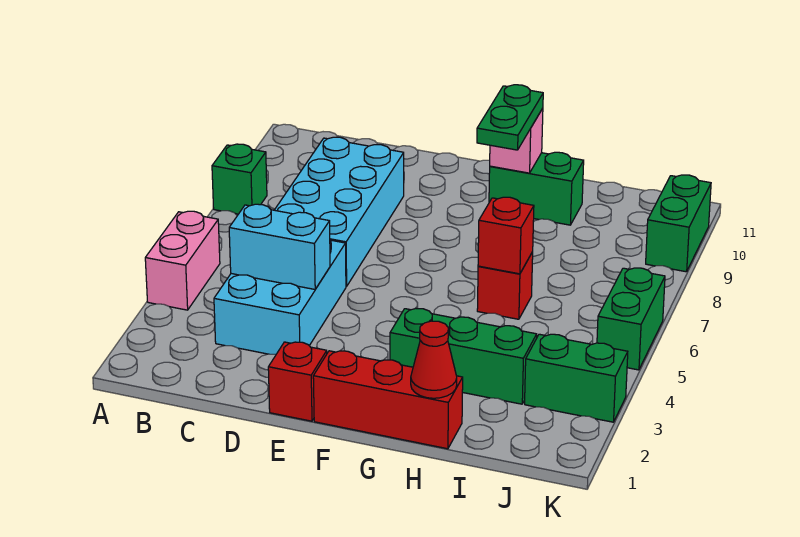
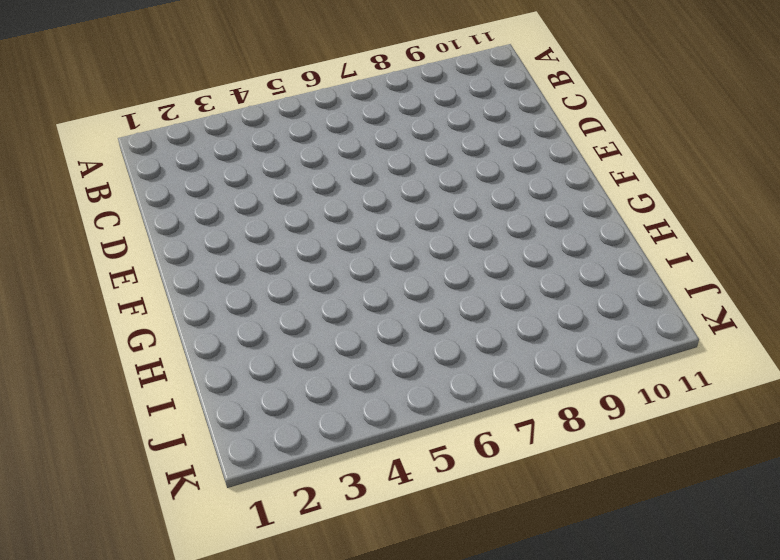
none -> pink brick A4:A5 level 1
none -> green brick A8 level 1
none -> cyan brick C3:D5 level 1

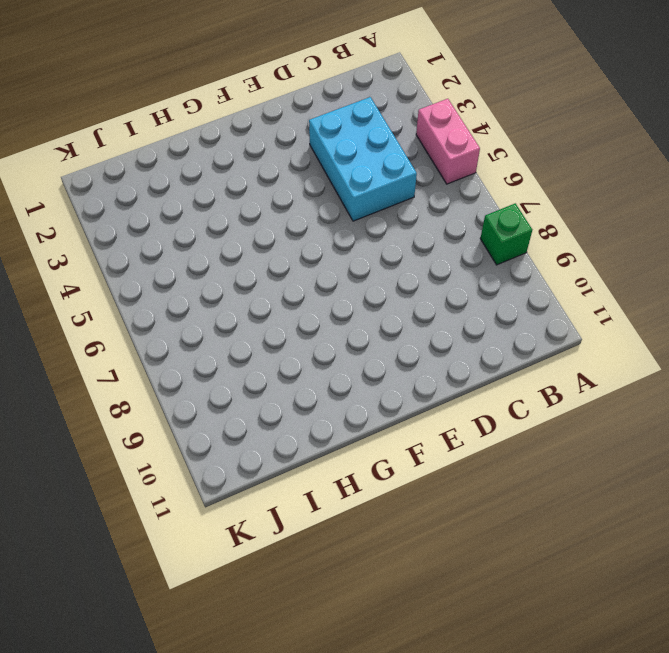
none -> cyan brick C6:D9 level 1
none -> red brick E1 level 1
none -> red brick F1:H1 level 1

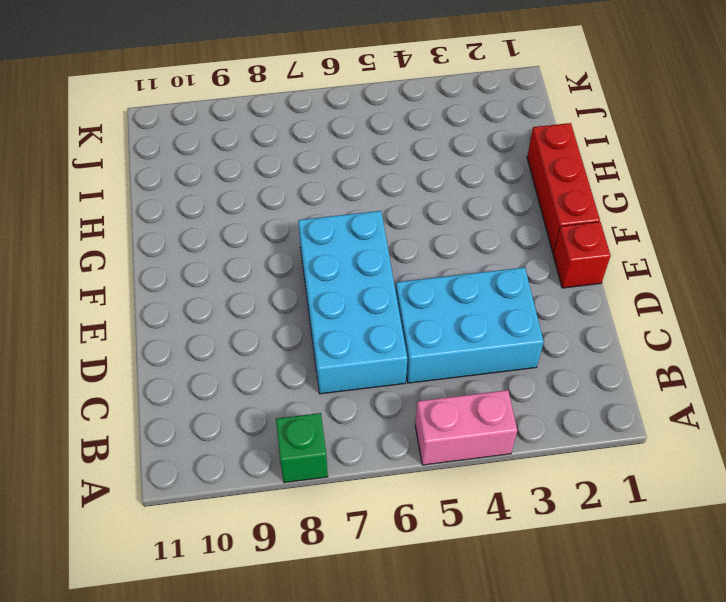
cyan brick C6:F7 level 1 -> cyan brick C6:D9 level 1
none -> green brick G3:I3 level 1
none -> green brick G10:H10 level 1
none -> red brick H6 level 1

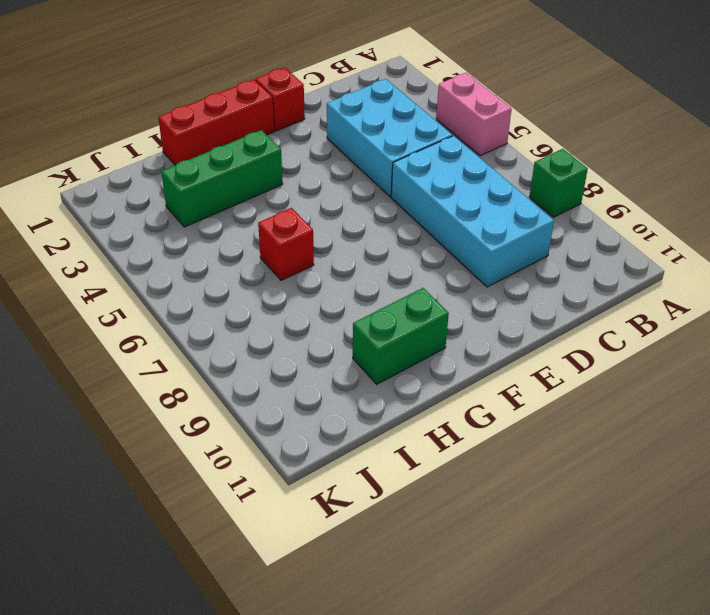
none -> green brick J3:K3 level 1
none -> green brick K5:K6 level 1
none -> green brick K9:K10 level 1

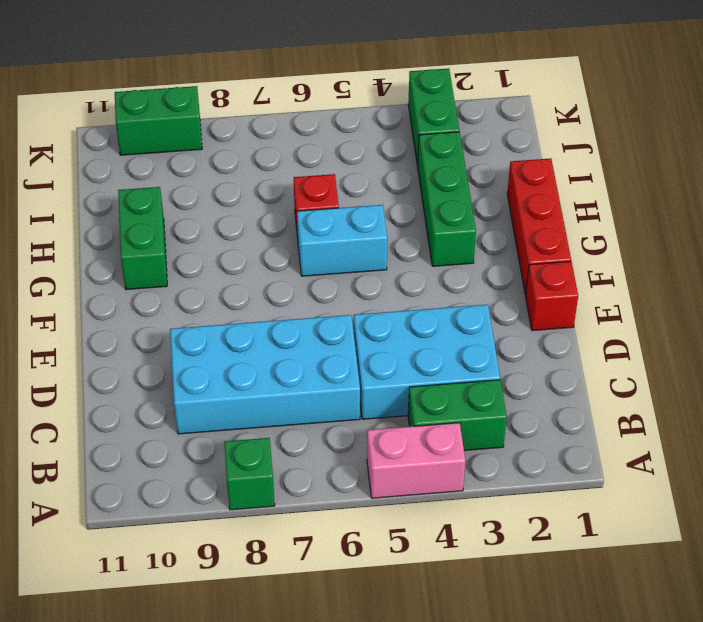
green brick B3:B4 level 1 -> green brick K5:K6 level 1
cyan brick G5:G6 level 1 -> cyan brick C4:D4 level 2
none -> pink brick G10 level 2
none -> red cone H1 level 2
none -> red brick H6 level 2

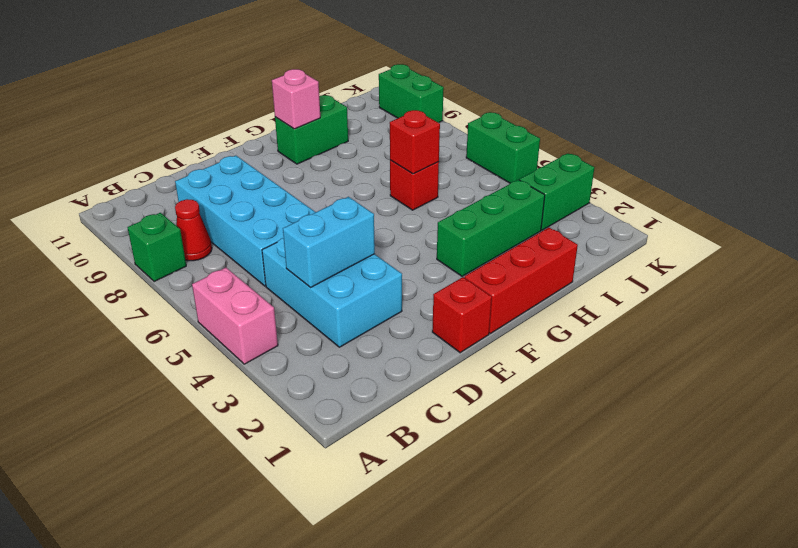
red cone B8 level 1 -> red cone H1 level 2
none -> green plate G9:G10 level 3

